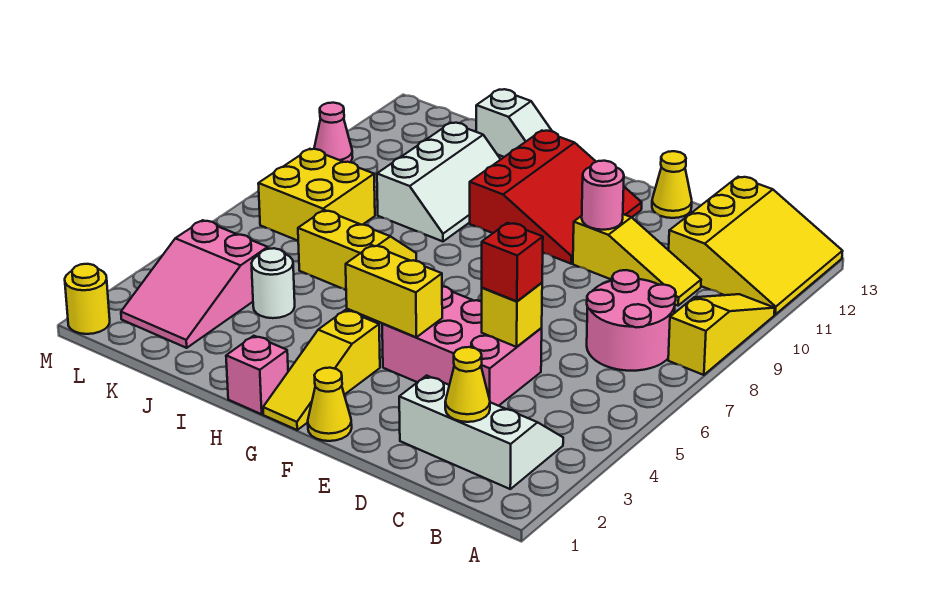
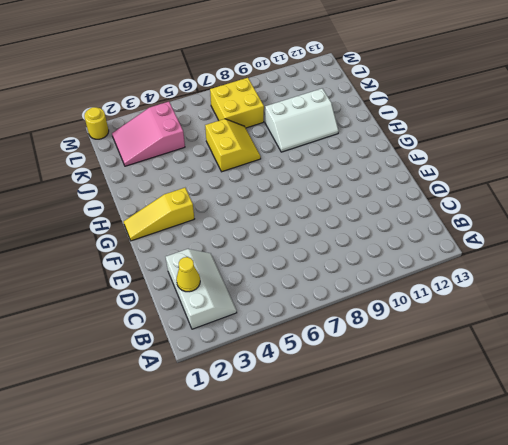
none -> yellow slope A8:A10 level 1 top 8
none -> yellow slope A11:C13 level 1 top C
none -> pink round brick B7:C8 level 1

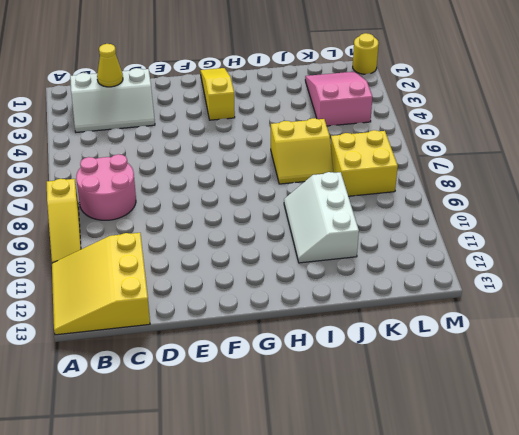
none -> yellow slope C10:E10 level 1 top E
none -> pink brick D4:F5 level 1
none -> yellow cone E13 level 1

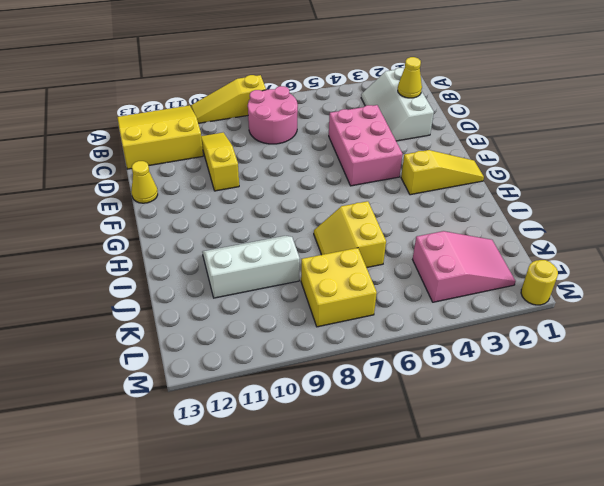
none -> yellow cone F1 level 1
none -> red slope F10:H12 level 1 top H
none -> pink brick H1 level 1

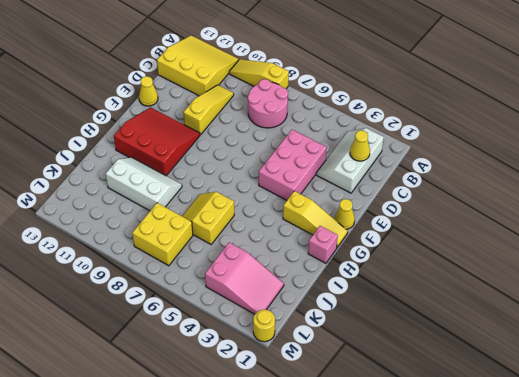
none -> white slope I13:J13 level 1 top J
none -> white round brick J4 level 1
none -> pink cone M10 level 1

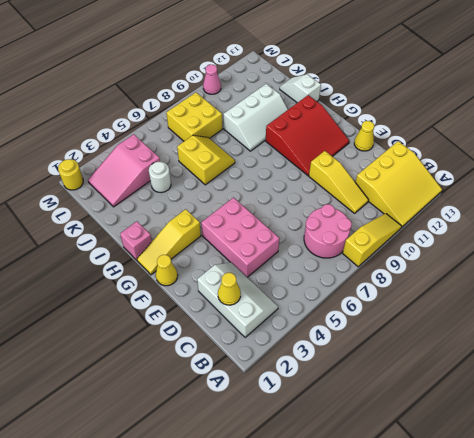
white slope I13:J13 level 1 top I -> white slope I13:J13 level 1 top J
none -> yellow brick D5 level 2
none -> pink round brick E10 level 2
none -> yellow brick F4:G4 level 2

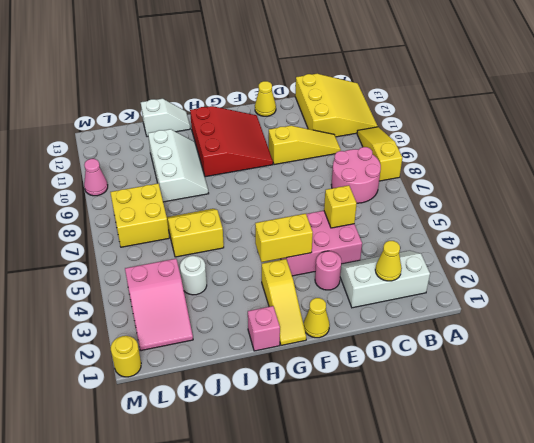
pink round brick E3 level 1 -> pink round brick E10 level 2
none -> red brick D5 level 3

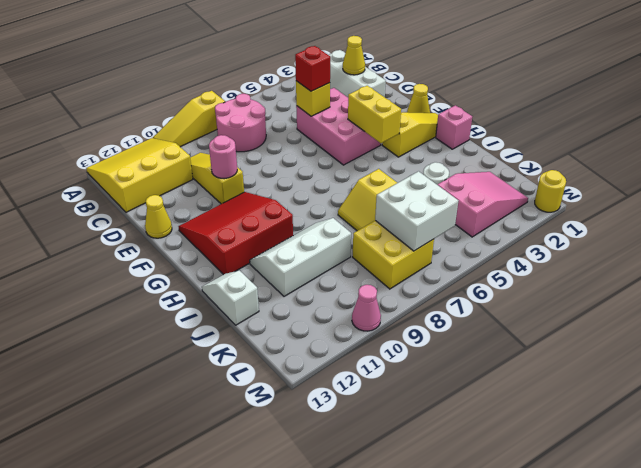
white brick K6:L7 level 2 -> none

